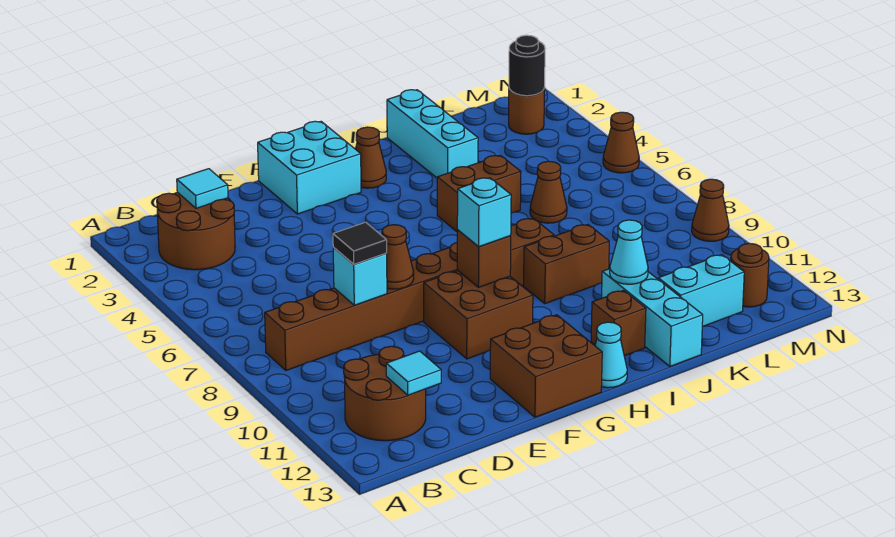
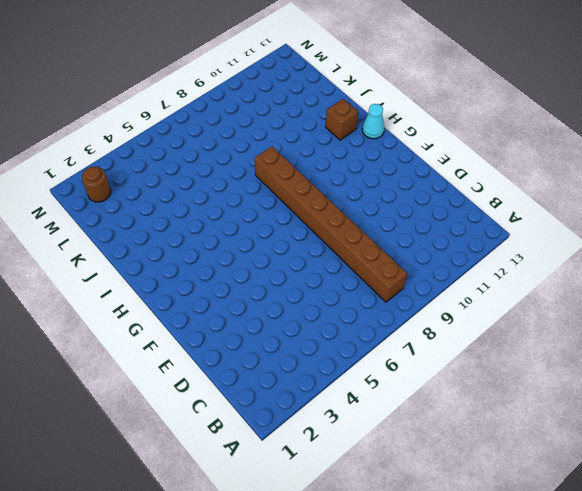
none -> brown round brick B2:C3 level 1
none -> brown round brick B11:C12 level 1
none -> cyan brick F1:G2 level 1

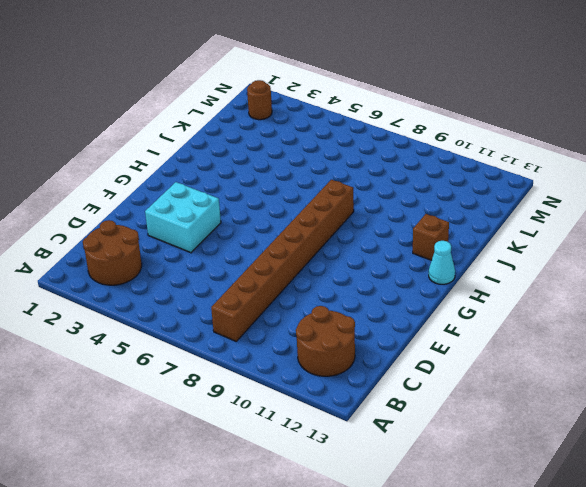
cyan brick E3:F4 level 1 -> cyan brick F1:G2 level 1
none -> brown brick F9:G10 level 1
none -> brown brick F12:G13 level 1
none -> brown cone H2 level 1

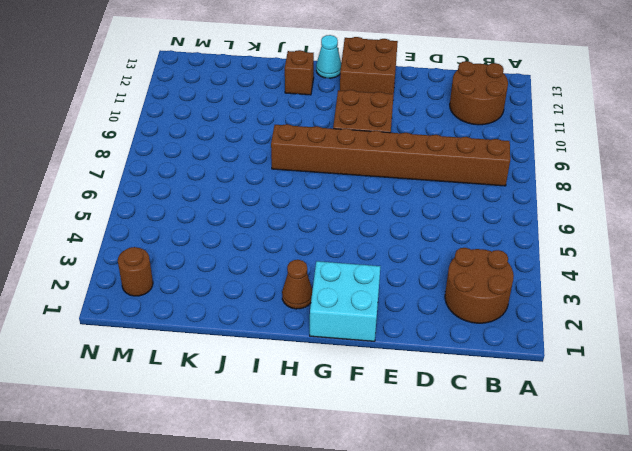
none -> brown brick I5:J5 level 1
none -> brown brick I9:J9 level 1
none -> cyan brick J1:J3 level 1

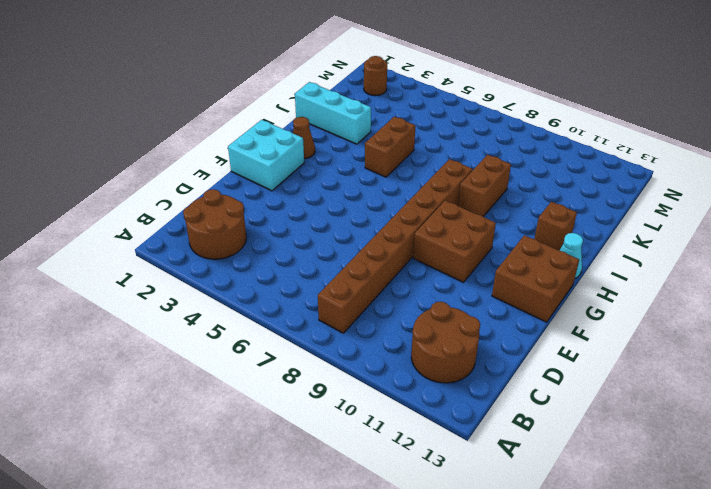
none -> cyan brick J11:J13 level 1
none -> brown cone K6 level 1
none -> cyan brick K12:L12 level 1

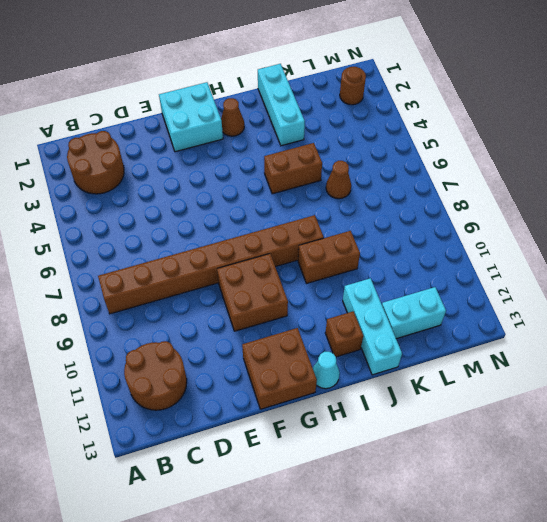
none -> brown round brick M12 level 1
none -> brown cone N5 level 1
none -> brown cone N9 level 1

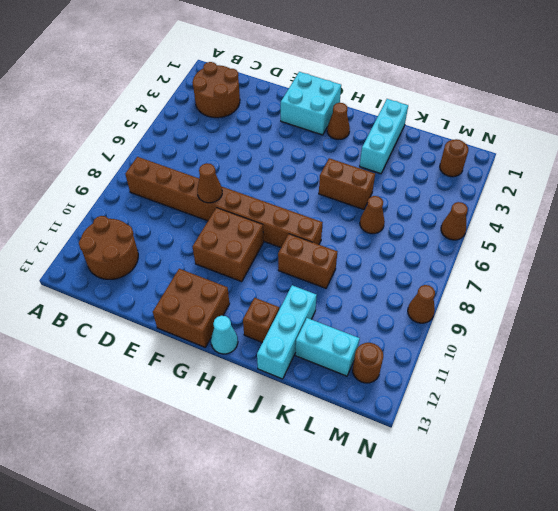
none -> cyan tile C2 level 2
none -> cyan tile C12 level 2
none -> cyan brick D8 level 2

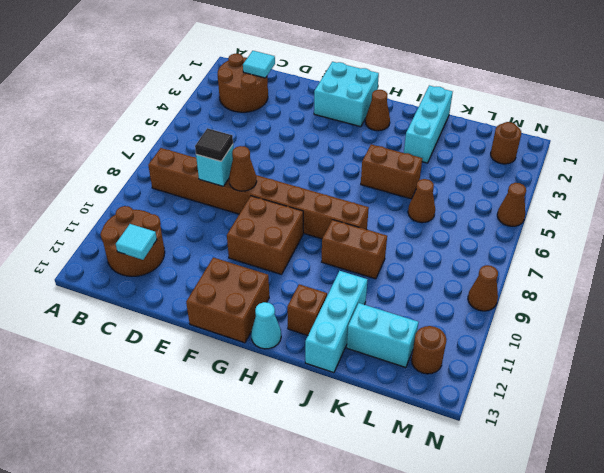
none -> brown brick G9 level 2
none -> cyan cone J11 level 2
none -> black round brick M2 level 2

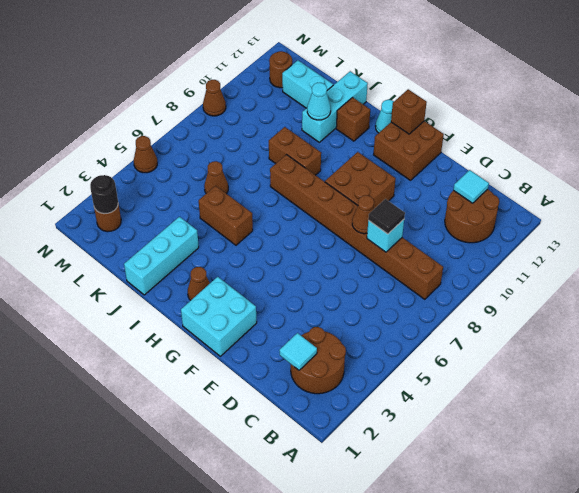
brown brick G13 level 2 -> brown brick G9 level 2
none -> cyan brick G9 level 3

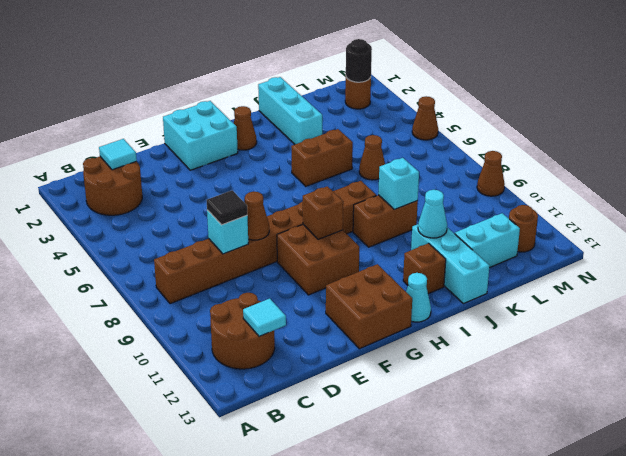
cyan brick J9 level 2 -> cyan brick G9 level 3

